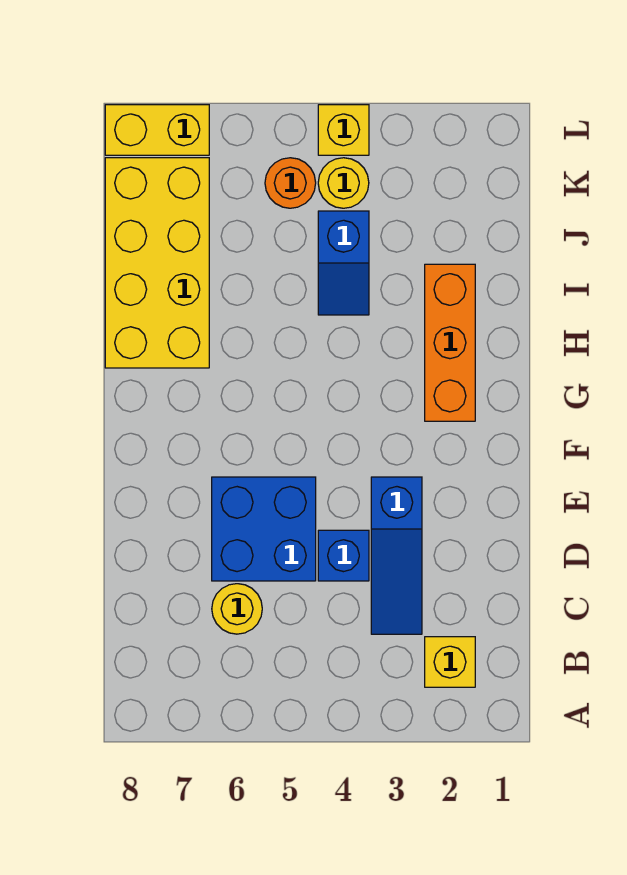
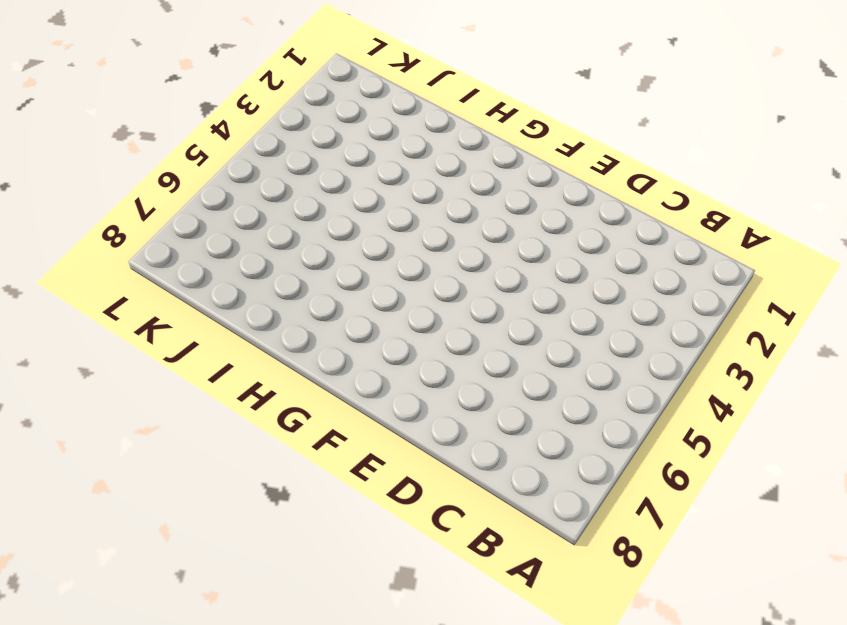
none -> yellow brick B2 level 1
none -> blue slope C3:E3 level 1 top E
none -> yellow round brick C6 level 1

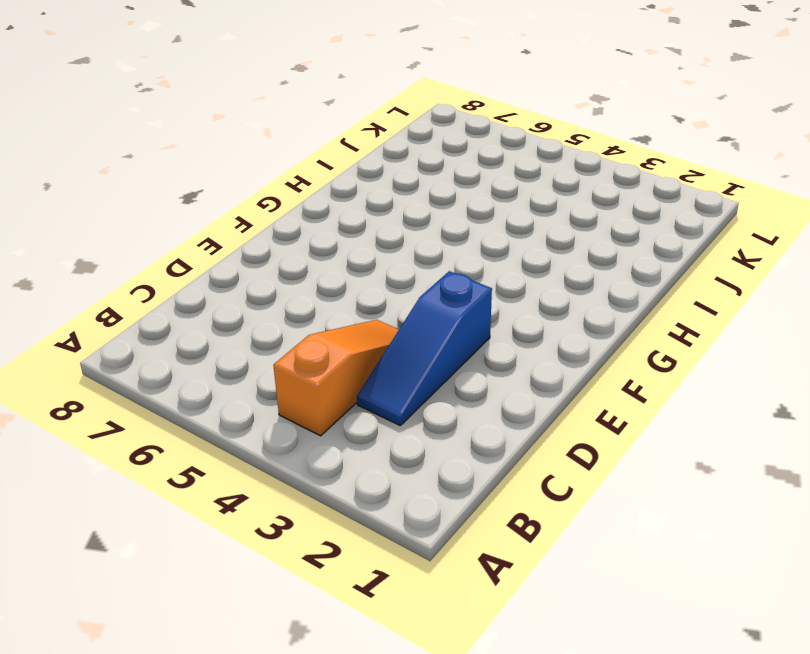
orange slope B4:D4 level 1 top B -> blue brick D4 level 1
none -> yellow brick B2 level 1
none -> yellow round brick C6 level 1
none -> blue brick D5:E6 level 1

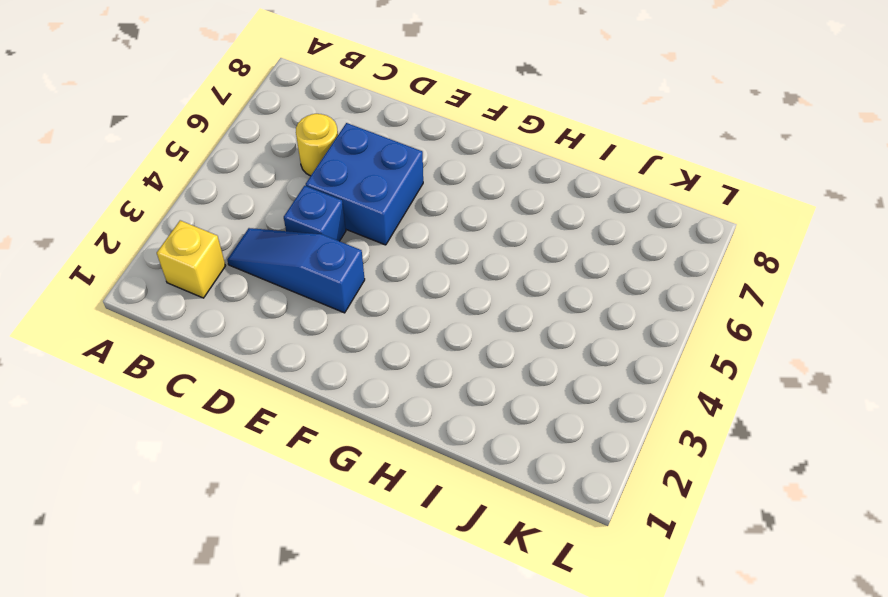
none -> orange brick G2:I2 level 1
none -> yellow brick H7:K8 level 1
none -> blue slope I4:J4 level 1 top J

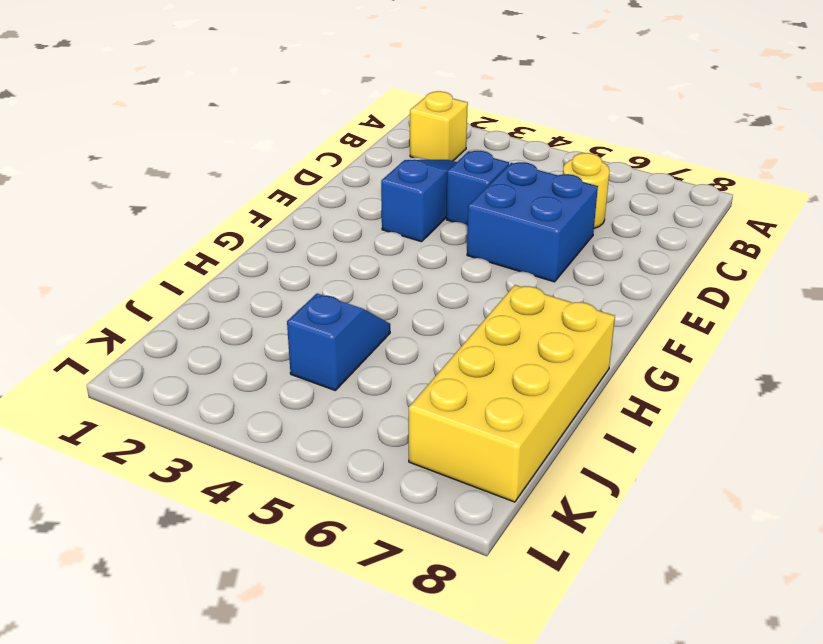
none -> orange brick G2:I2 level 1
none -> yellow round brick K4 level 1
none -> orange round brick K5 level 1

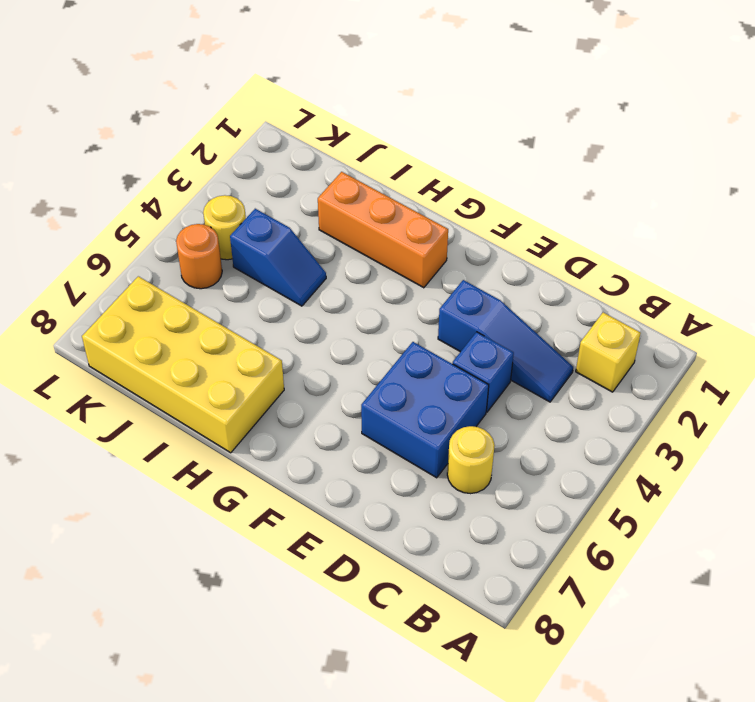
none -> yellow brick L4 level 1
none -> yellow brick L7:L8 level 1

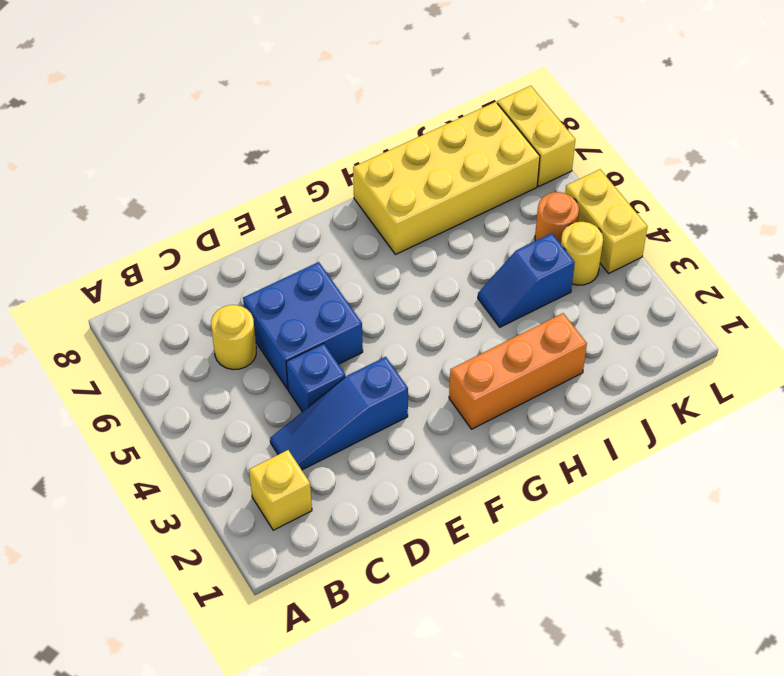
yellow brick L4:L5 level 1 -> yellow brick L4 level 1

